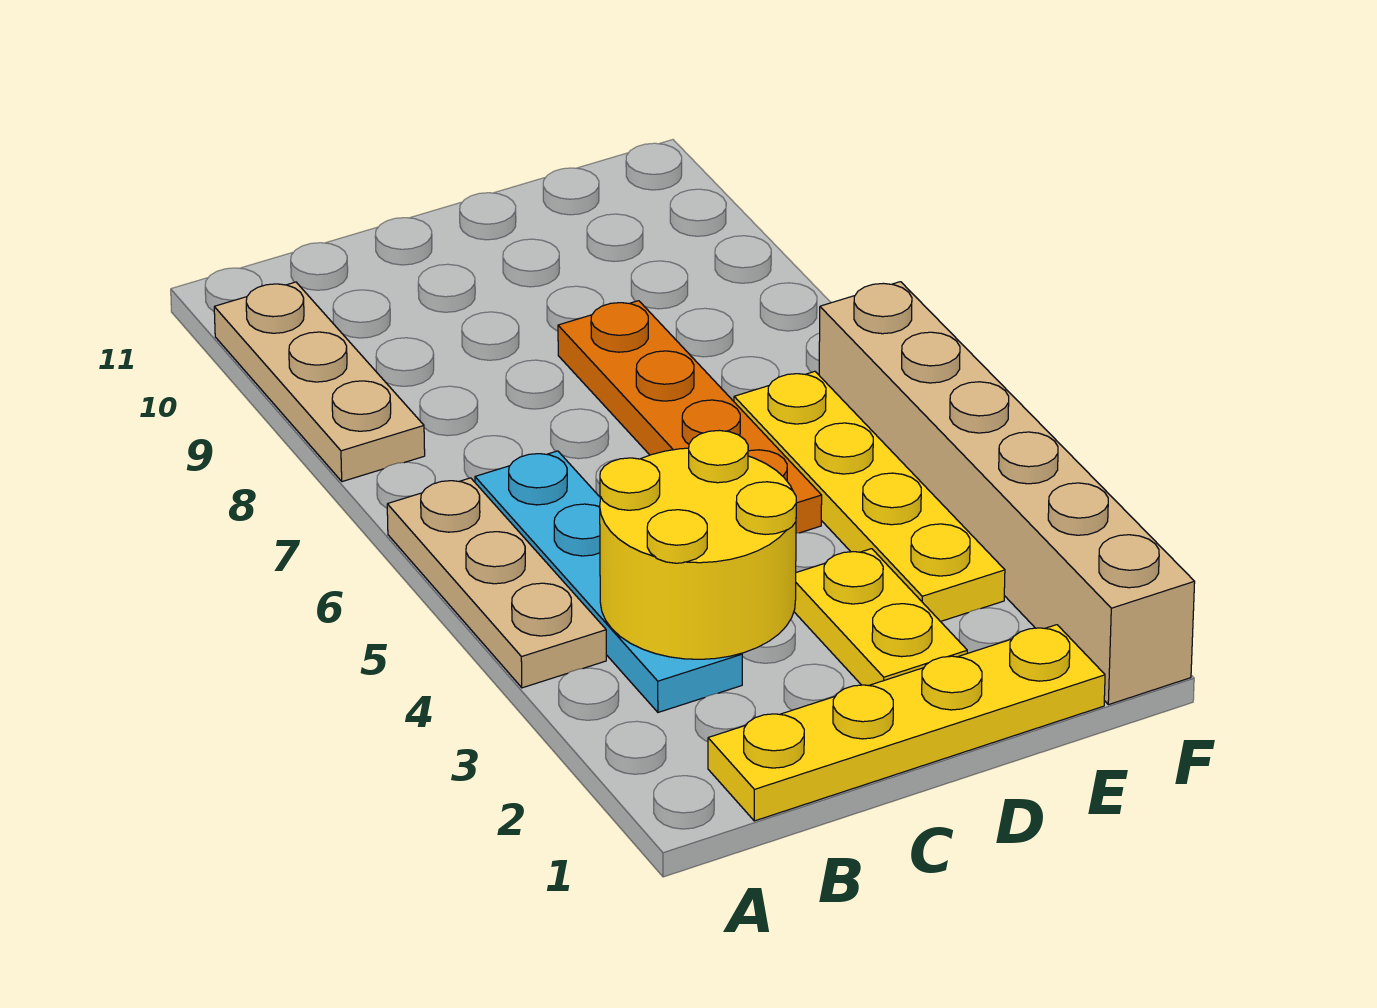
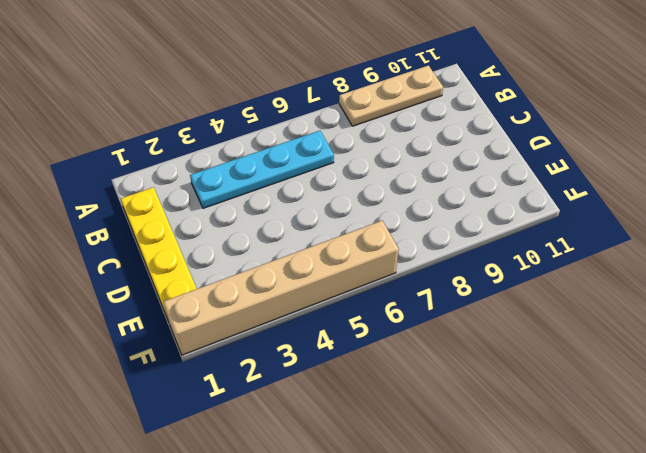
none -> tan plate A4:A6 level 1
none -> yellow plate D2:D3 level 1

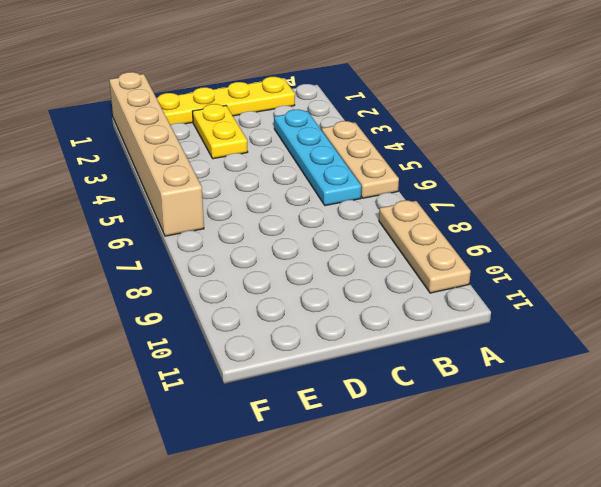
none -> orange plate D5:D8 level 1
none -> yellow plate E3:E6 level 1

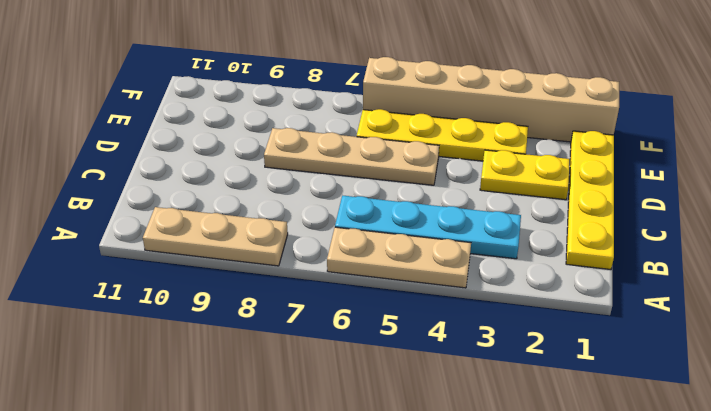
tan plate D5:D8 level 1 -> orange plate D5:D8 level 1
none -> yellow round brick B3:C4 level 2

